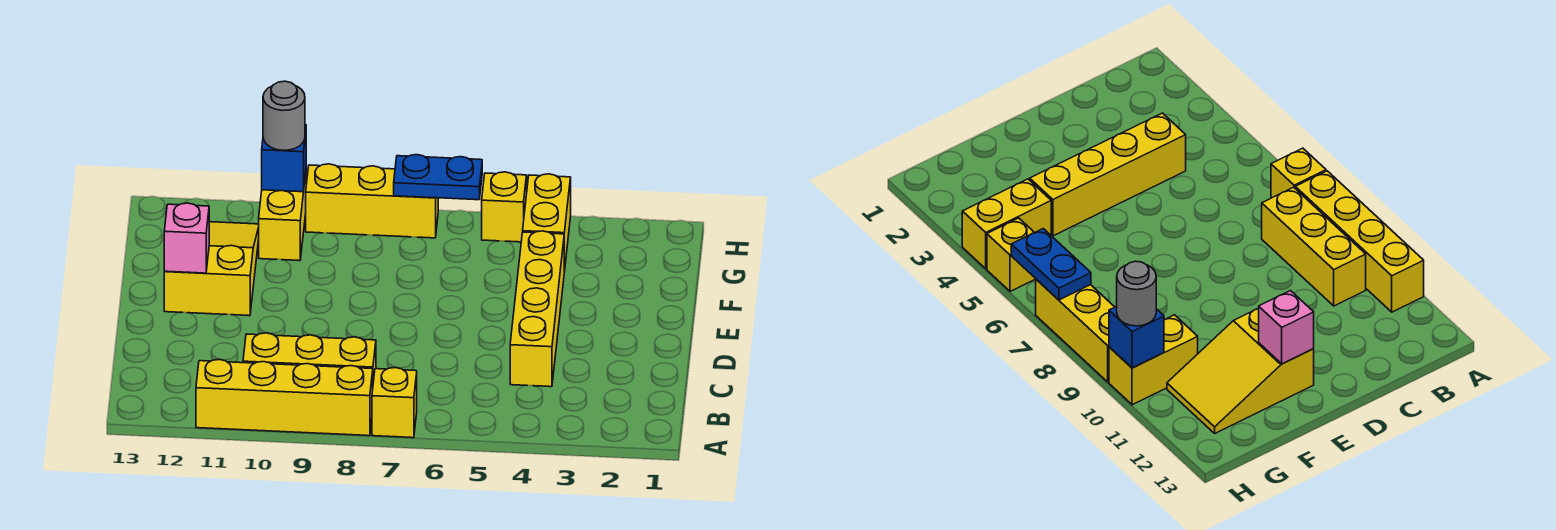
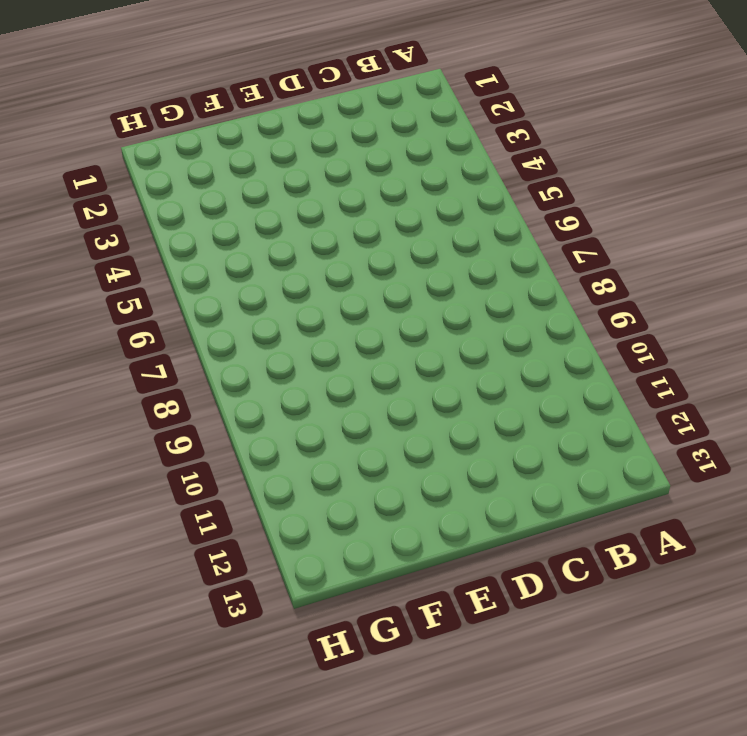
none -> yellow brick A7 level 1
none -> yellow brick A8:A11 level 1
none -> yellow brick B8:B10 level 1

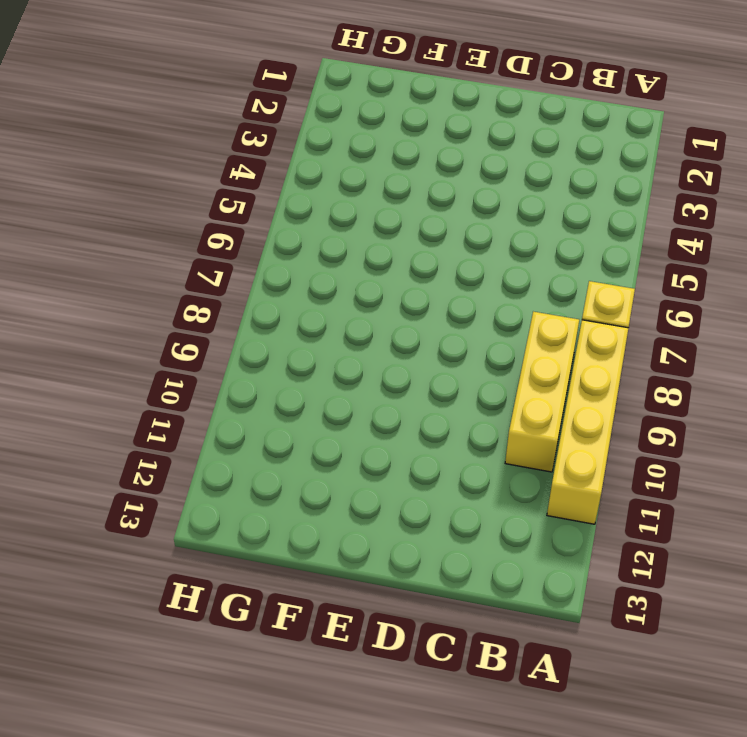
none -> yellow brick C4:F4 level 1
none -> yellow slope E11:G12 level 1 top E
none -> yellow brick G4:H4 level 1

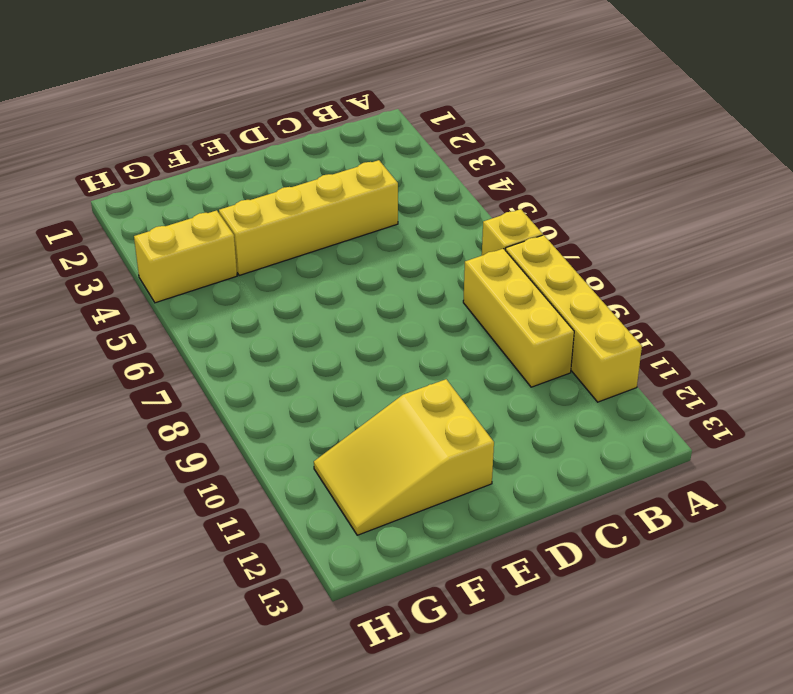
none -> yellow brick G10:H10 level 1
none -> yellow brick H5 level 1
none -> yellow brick H7:H9 level 1

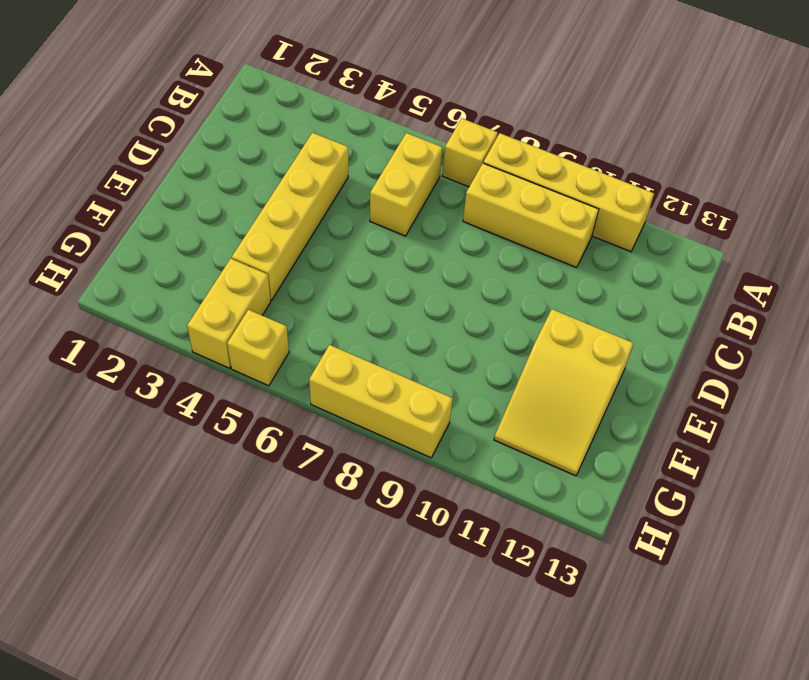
yellow brick B6:C6 level 1 -> yellow brick G10:H10 level 1
none -> pink brick E12 level 2
none -> blue plate H6:H7 level 2
none -> blue brick H10 level 2

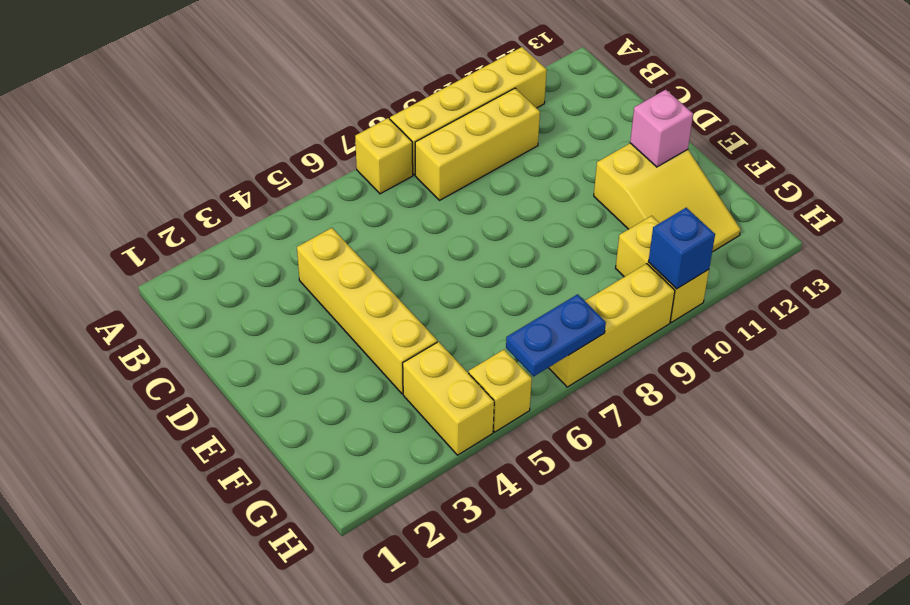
none -> grey round brick H10 level 3

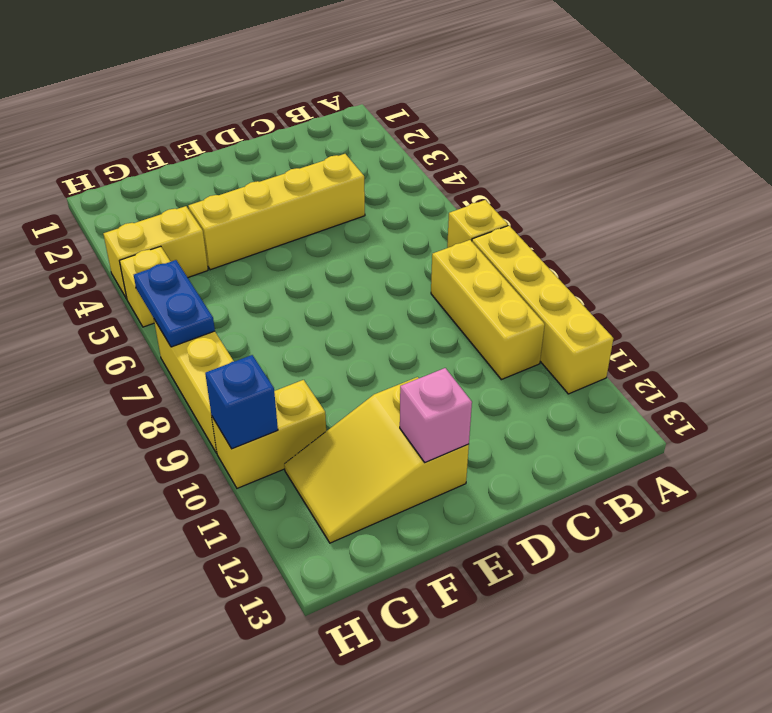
none -> grey round brick H10 level 3

